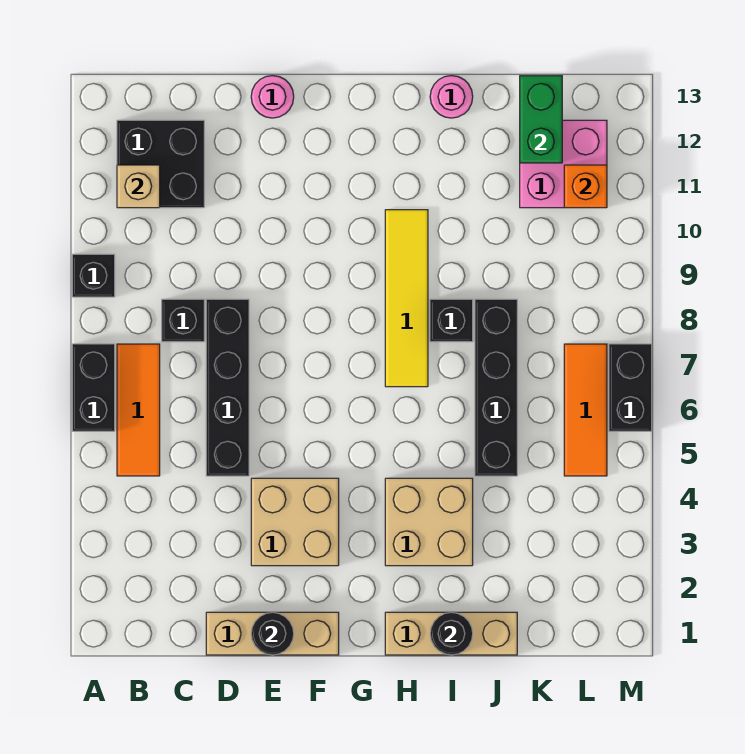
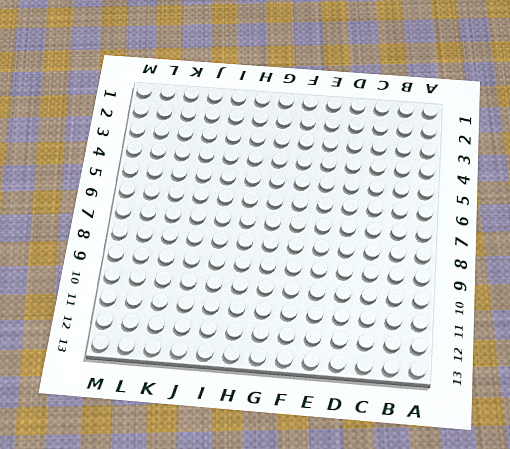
none -> black brick A6:A7 level 1
none -> black brick A9 level 1
none -> orange tile B5:B7 level 1

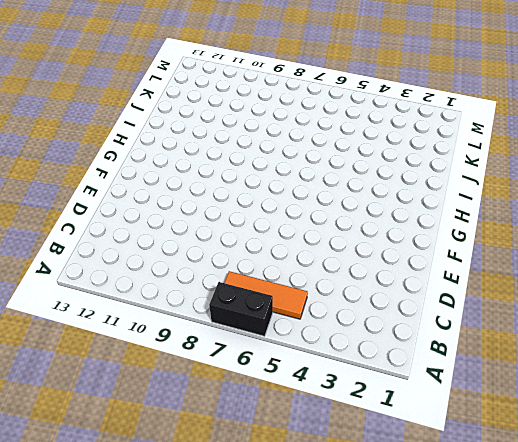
none -> black brick A9 level 1
none -> black brick B11:C12 level 1
none -> black brick C8 level 1

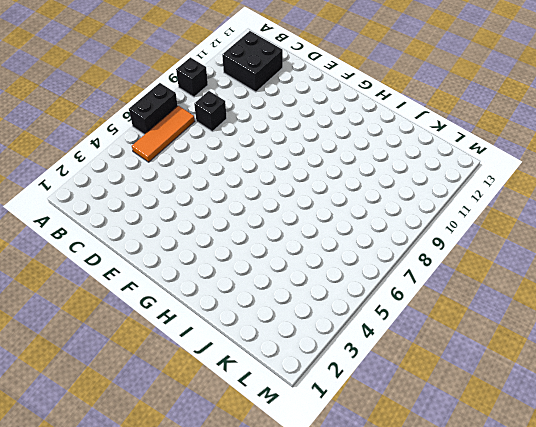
none -> tan brick D1:F1 level 1
none -> black brick D5:D8 level 1
none -> tan brick E3:F4 level 1

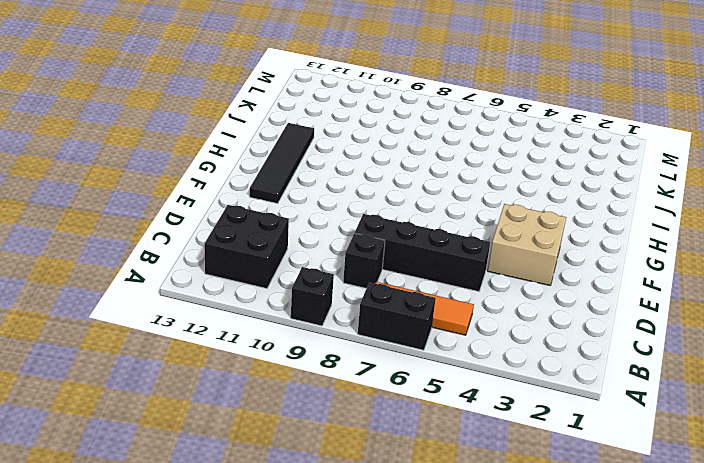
black tile F12:I12 level 1 -> none
none -> tan brick D1:F1 level 1
none -> pink round brick E13 level 1
none -> tan brick H1:J1 level 1

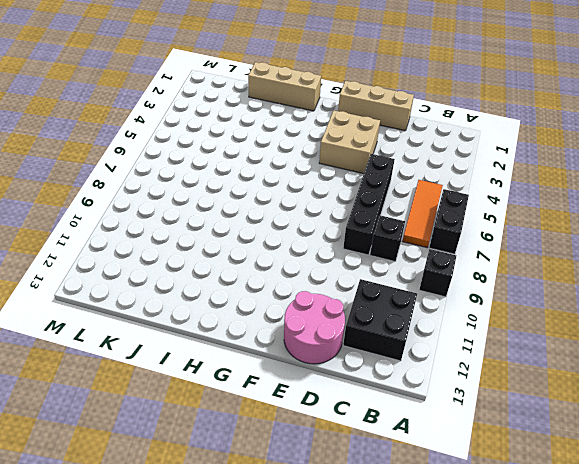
pink round brick D12:E13 level 1 -> pink round brick E13 level 1
none -> tan brick H3:I4 level 1
none -> yellow tile H7:H10 level 1
none -> black brick I8 level 1

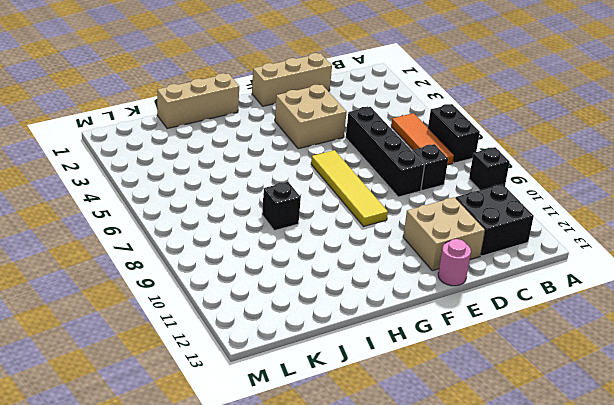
tan brick D11:E12 level 1 -> tan brick H3:I4 level 1
yellow tile F6:F9 level 1 -> yellow tile H7:H10 level 1
none -> pink round brick I13 level 1
none -> black brick J5:J8 level 1
none -> pink brick K11:L12 level 1

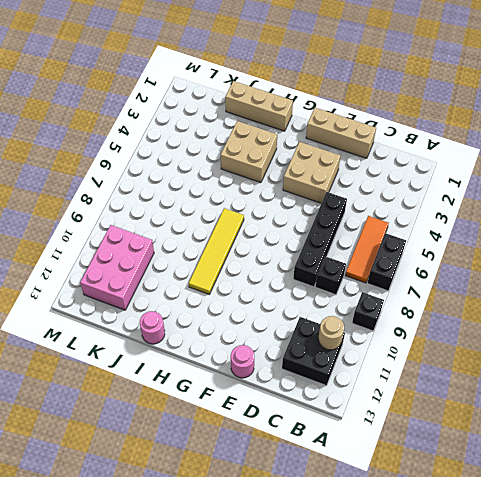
tan round brick B11 level 2 -> tan brick B11 level 2
pink brick K10:L12 level 1 -> pink brick K11:L12 level 1
none -> black brick I8 level 1
none -> black brick J5:J8 level 1
none -> orange tile L5:L7 level 1

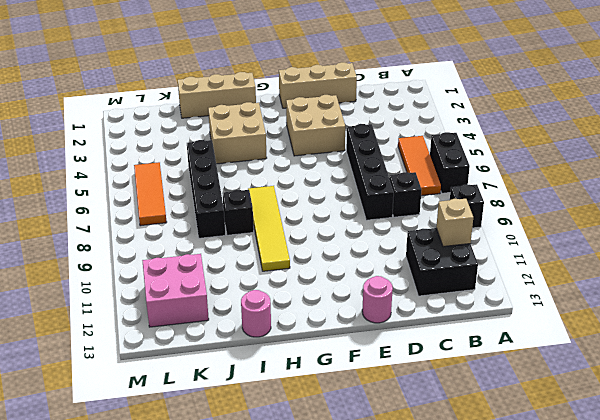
none -> black brick M6:M7 level 1
none -> black round brick E1 level 2
none -> black round brick I1 level 2

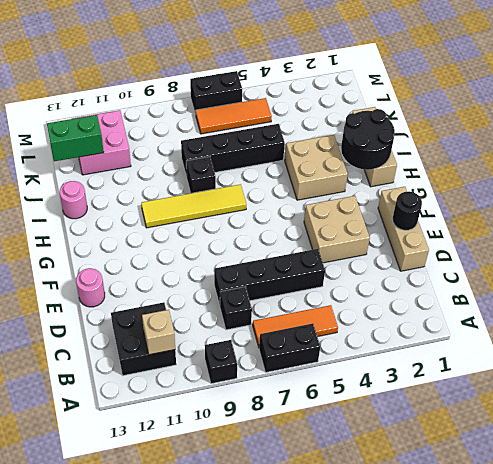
black round brick H1:I2 level 2 -> black round brick I1 level 2
none -> orange brick L11 level 2

